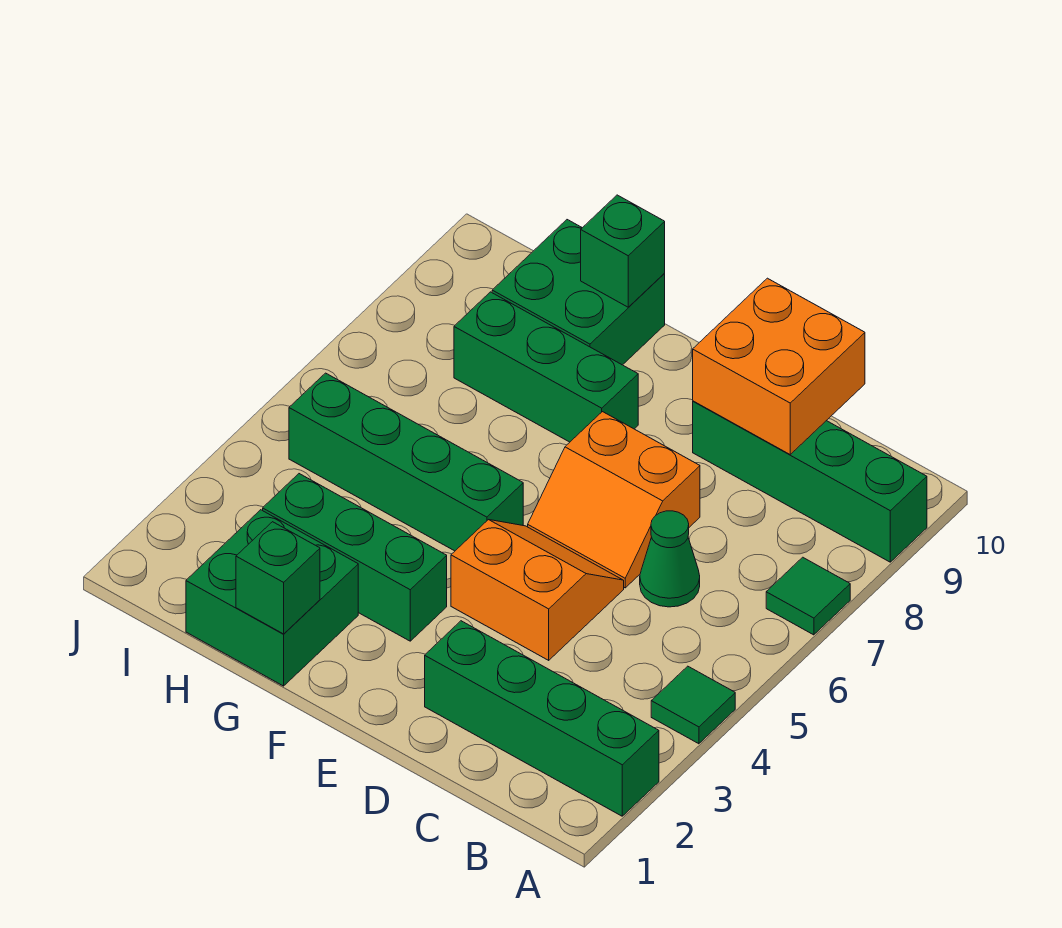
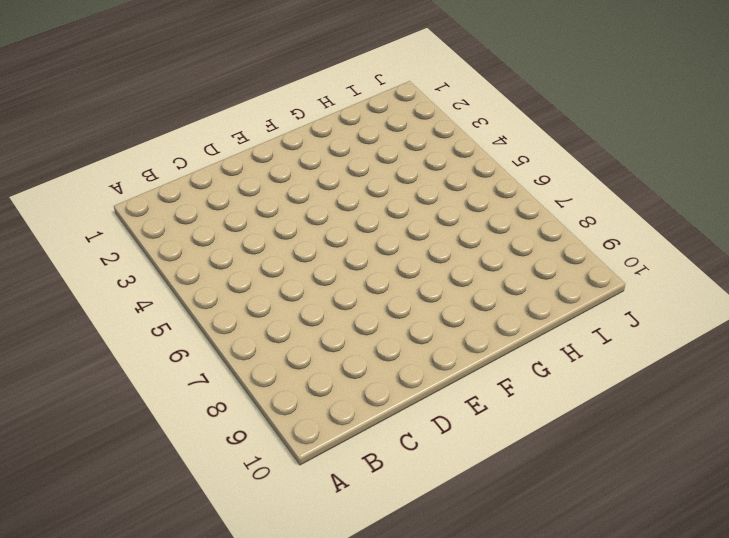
none -> green brick A2:D2 level 1
none -> green tile A4 level 1
none -> green tile A7 level 1

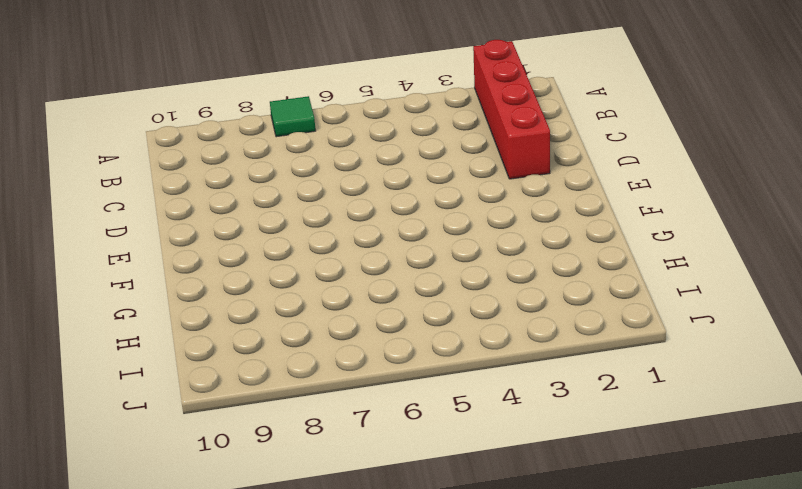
red brick A2:D2 level 1 -> green brick A2:D2 level 1
none -> green tile A4 level 1
none -> green brick A9:D9 level 1
none -> green cone C6 level 1

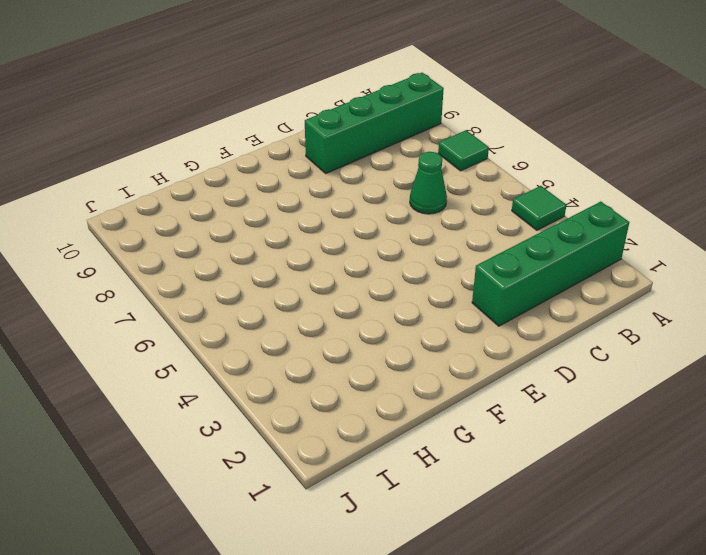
none -> orange slope D4:E5 level 1 top 4
none -> orange slope D6:E7 level 1 top 7
none -> green brick F3:H3 level 1

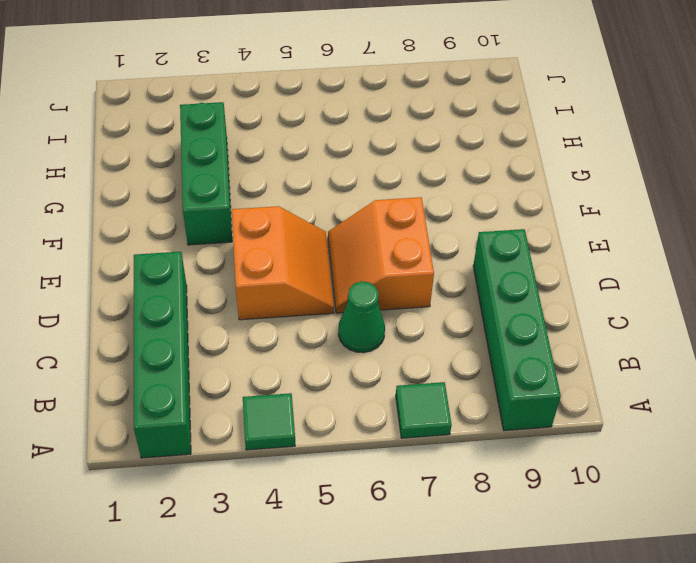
none -> green brick F5:I5 level 1
none -> green brick F8:H8 level 1
none -> green brick G1:H2 level 1

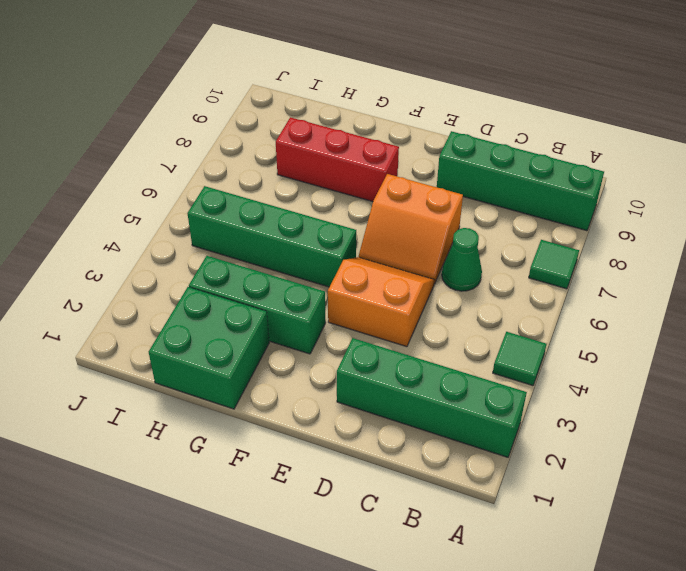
red brick F8:H8 level 1 -> green brick F8:H8 level 1
none -> green brick G9:H10 level 1
none -> orange brick C9:D10 level 2
none -> green brick G1 level 2

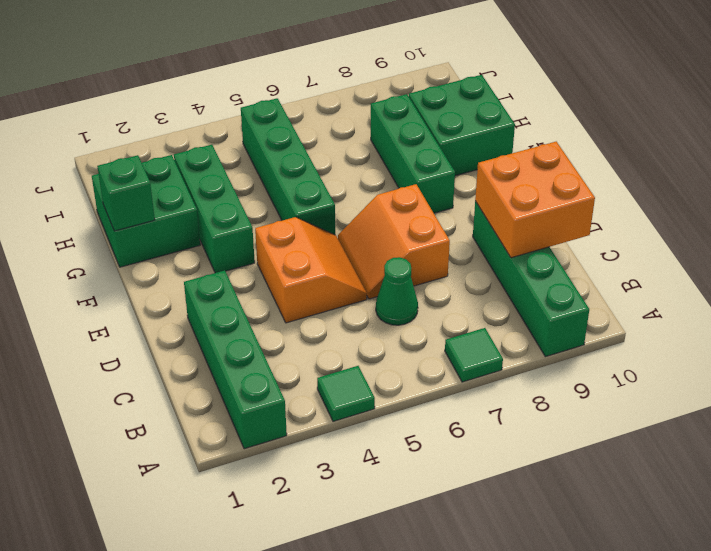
none -> green brick G10 level 2

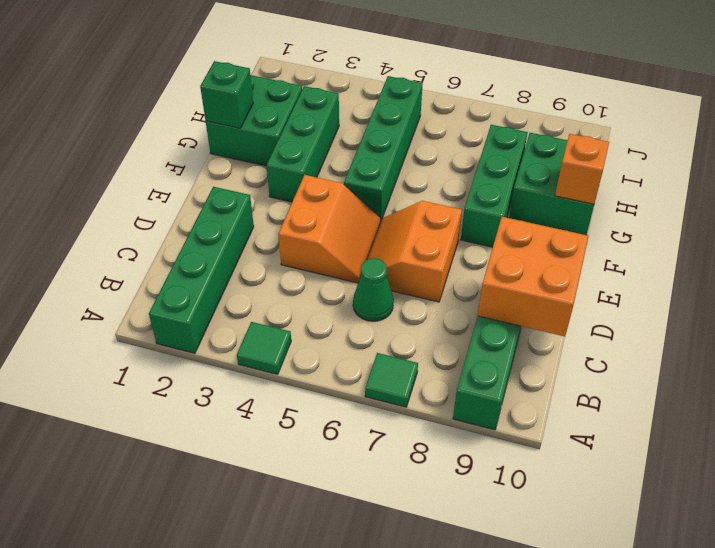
orange brick G10 level 2 -> green brick G10 level 2

